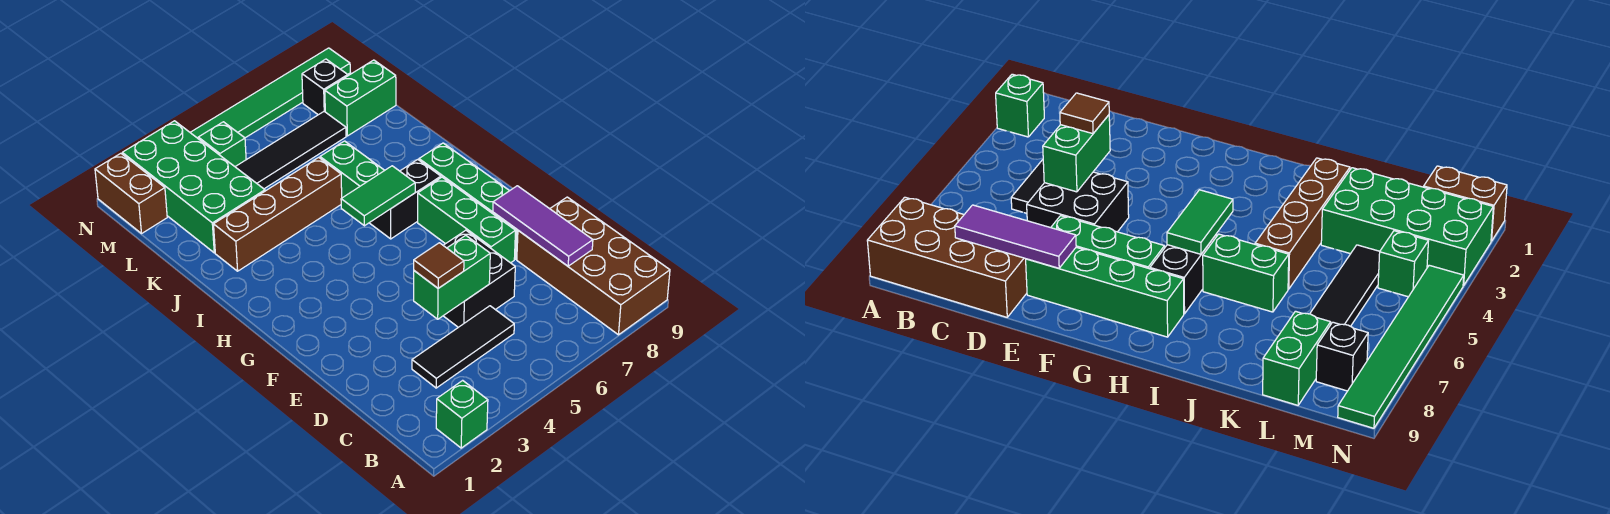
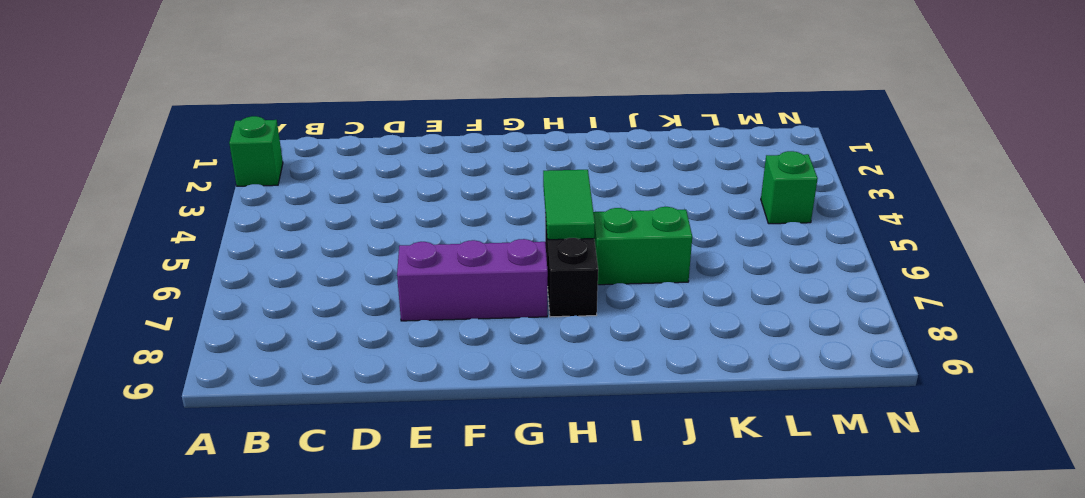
purple brick E7:G7 level 1 -> green brick E7:G7 level 1
none -> brown brick A8:D9 level 1
none -> black tile C3:C5 level 1
none -> black brick D5:E6 level 1

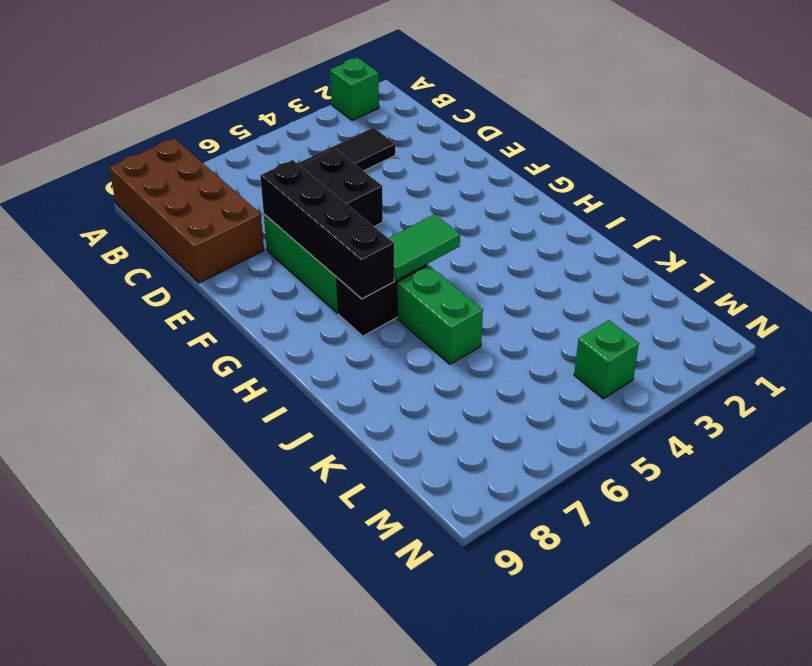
black brick E7:H7 level 2 -> none
none -> green brick E8:H8 level 1
none -> brown brick J2:J5 level 1
none -> green brick K2:N3 level 1

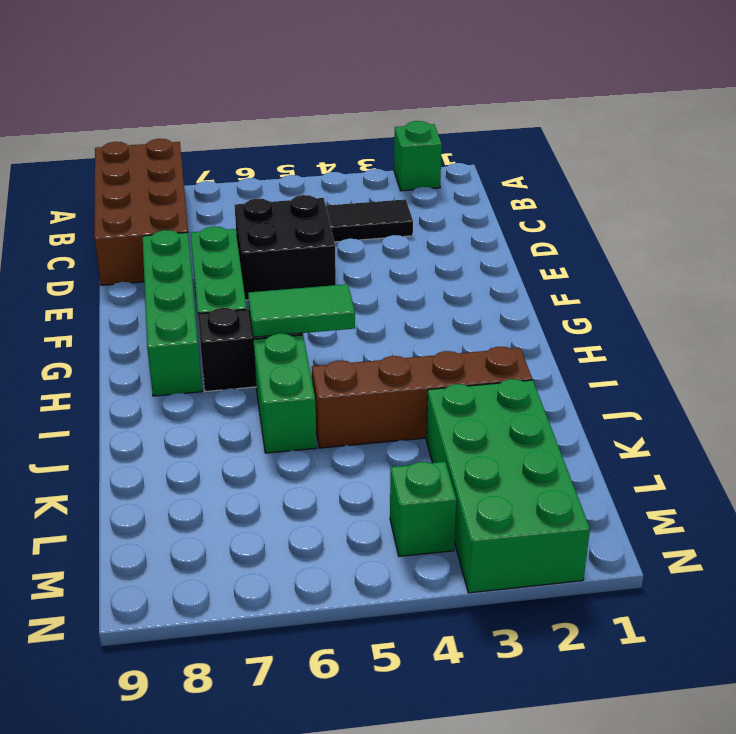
none -> black tile L4:L7 level 1
none -> green brick L8:L9 level 1
none -> brown brick M1:N1 level 1

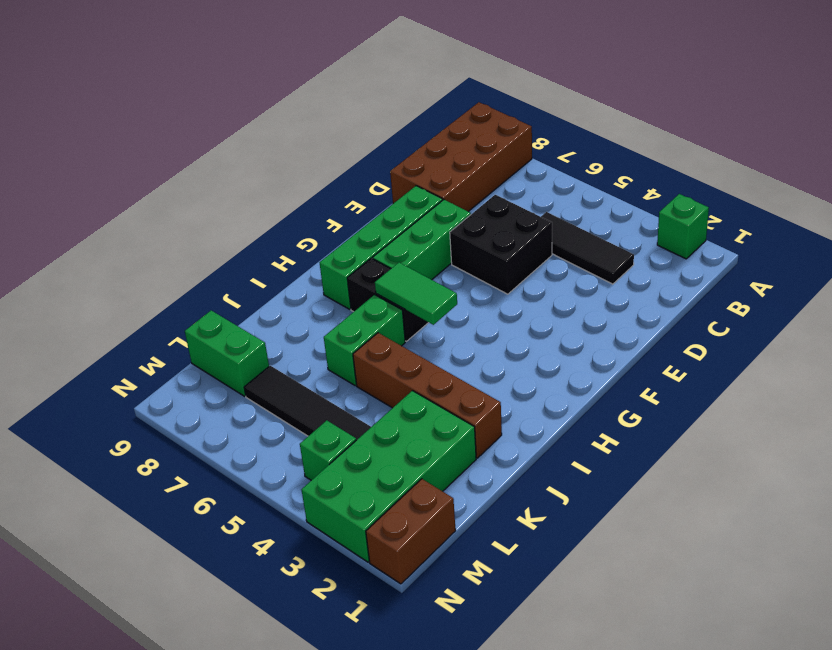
none -> black brick M8 level 1
none -> green tile N4:N9 level 1
none -> purple tile C8:E8 level 2

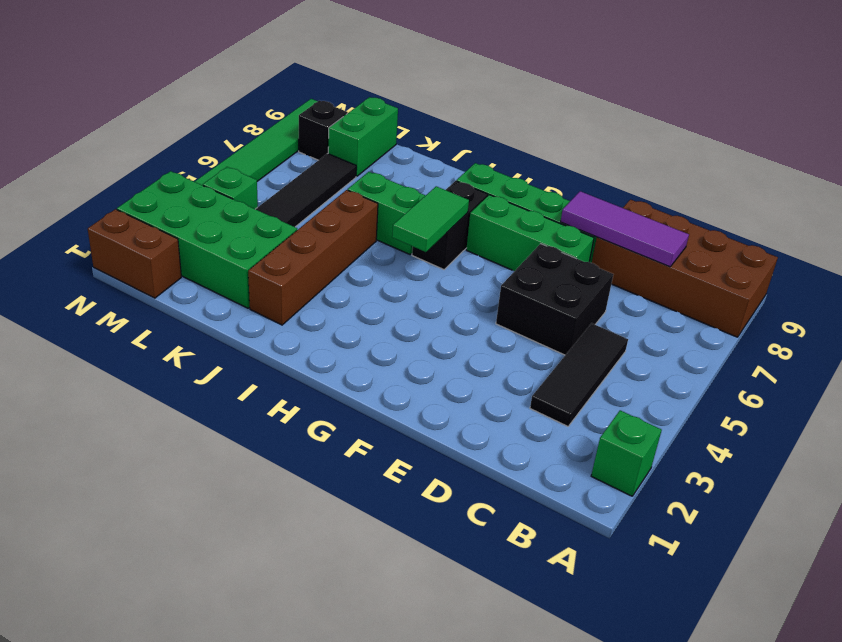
none -> green brick D4:D5 level 2
none -> brown tile D4 level 3

